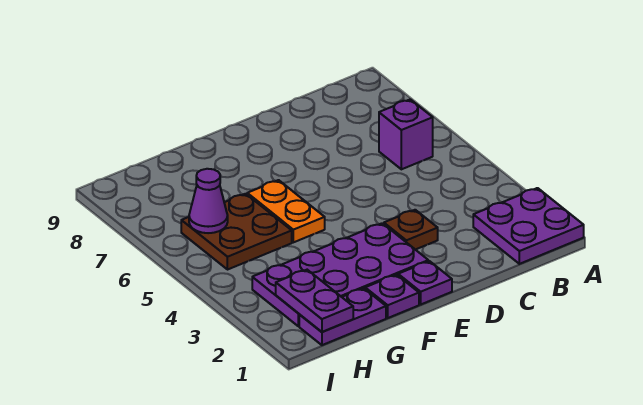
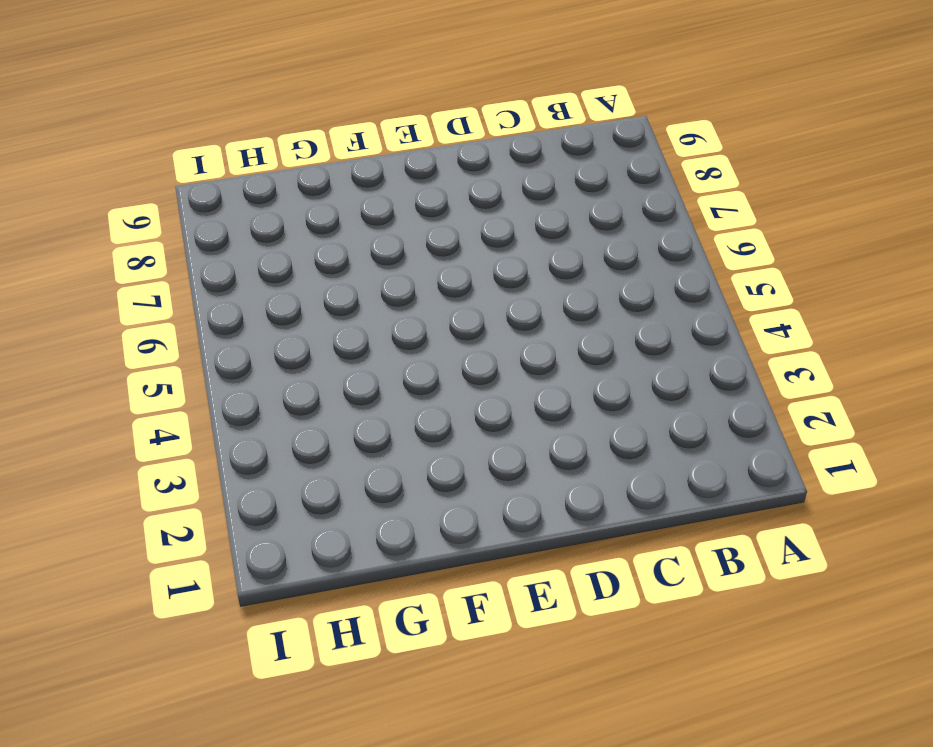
none -> purple plate A1:B2 level 1
none -> purple brick B6 level 1

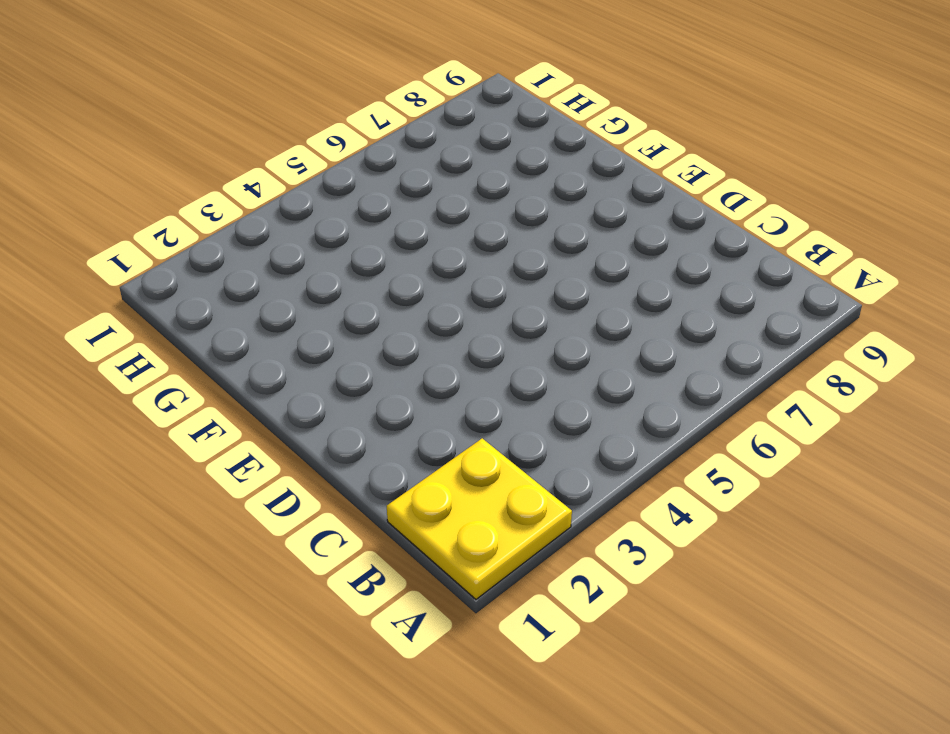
yellow plate A1:B2 level 1 -> purple plate A1:B2 level 1
none -> purple brick B6 level 1
none -> brown plate D3 level 1

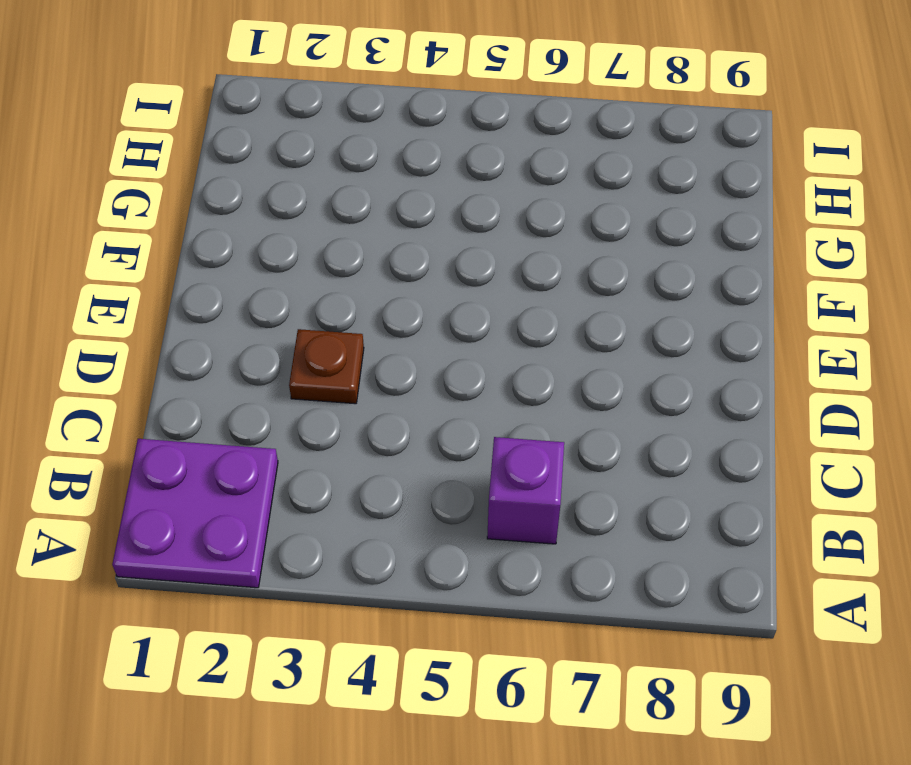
none -> purple plate E1 level 1
none -> purple plate E2:H3 level 1

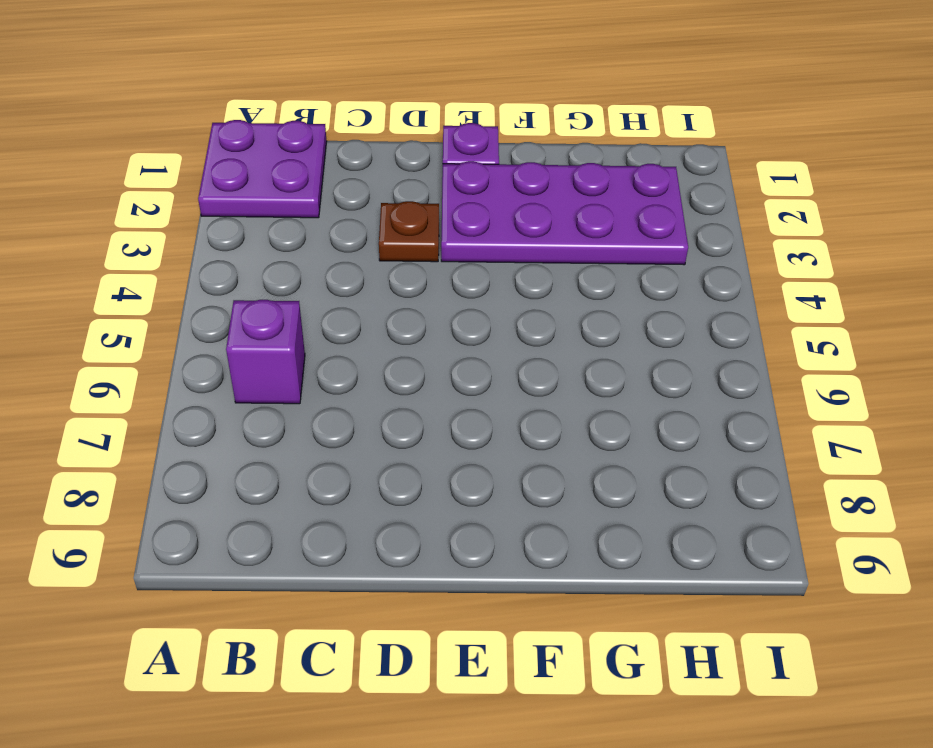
none -> purple plate F1 level 1
none -> orange plate F5:F6 level 1

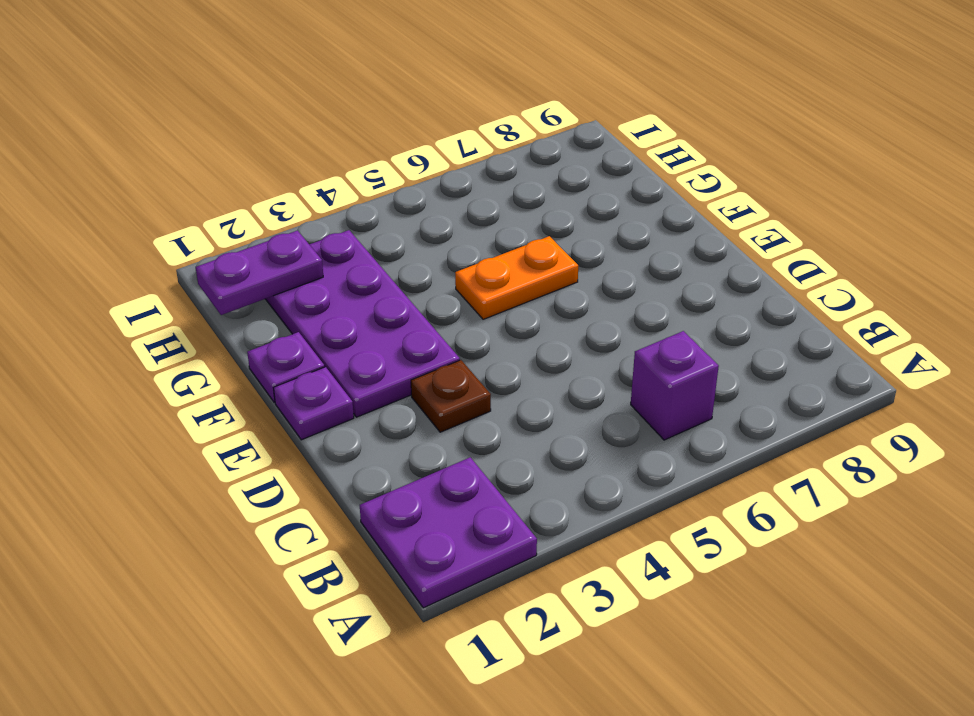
none -> purple plate G1:H1 level 1
none -> brown plate G5:H6 level 1

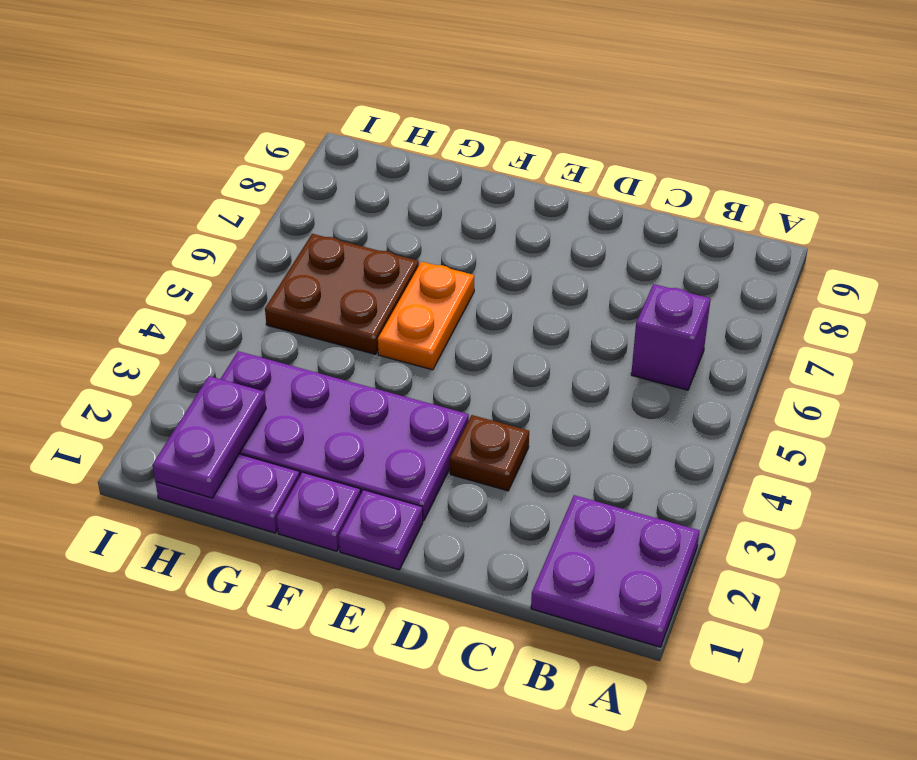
none -> purple cone H6 level 2

